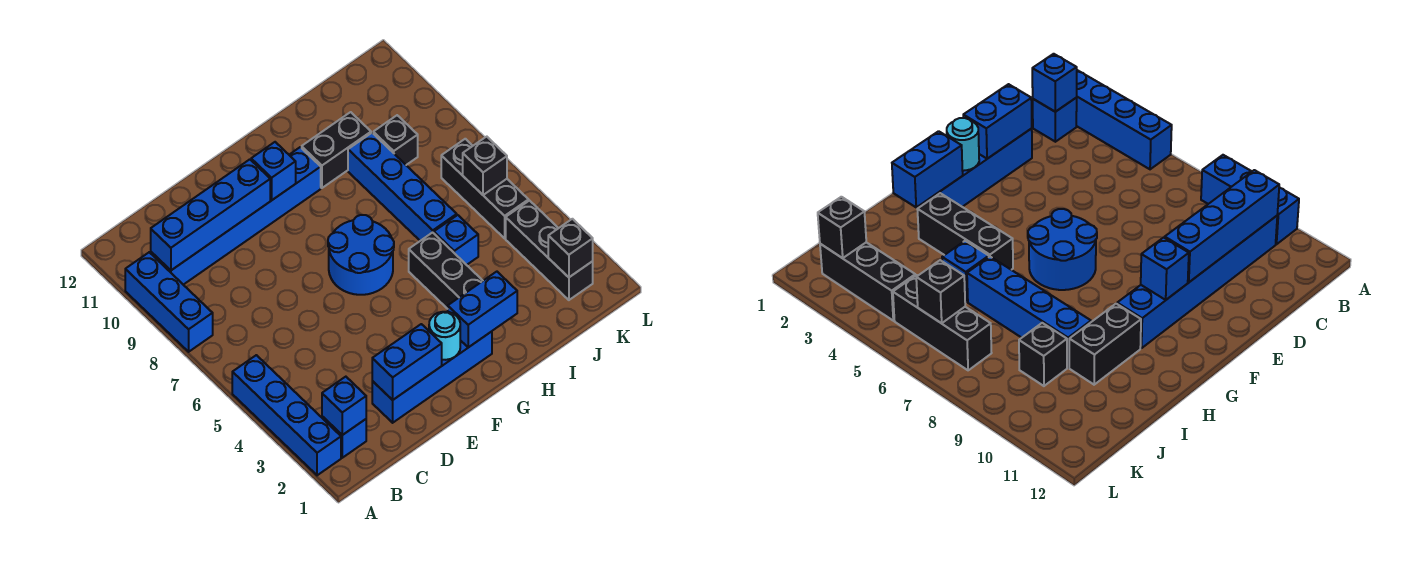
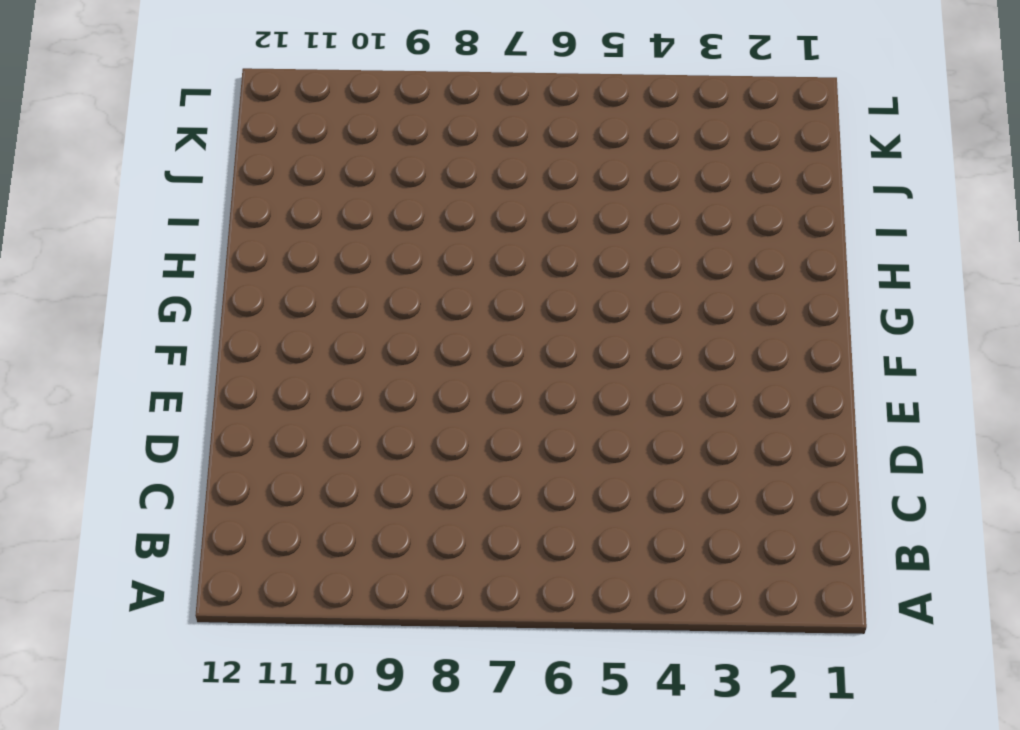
none -> blue brick A2:A5 level 1
none -> blue brick A8:A10 level 1
none -> blue brick B2 level 1

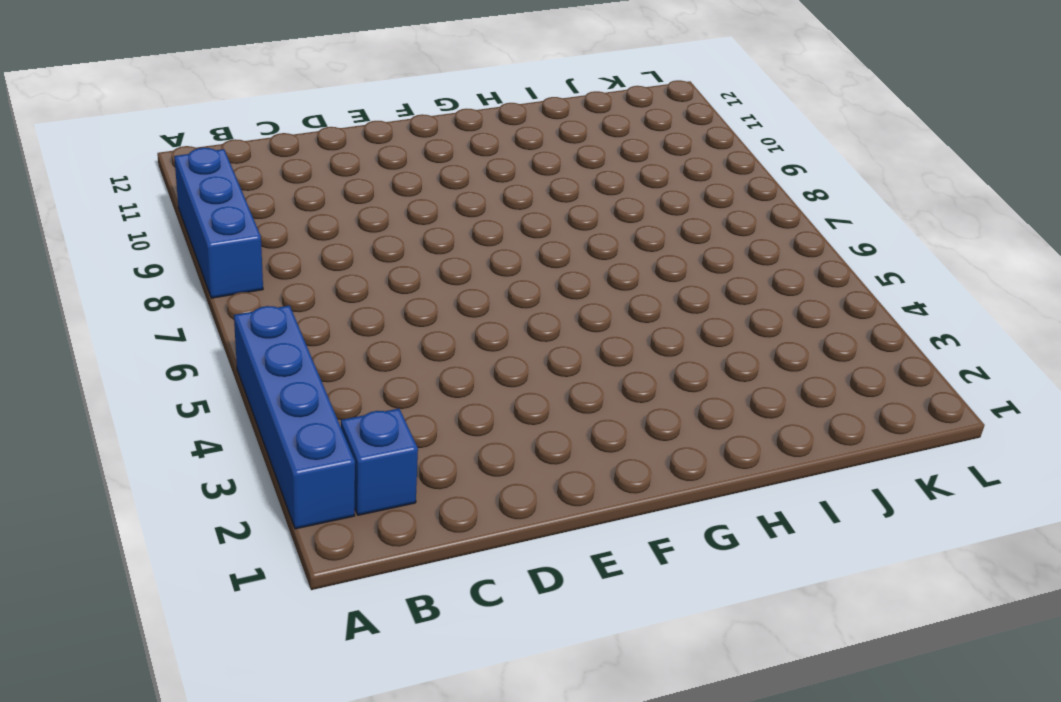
none -> blue brick B10:G10 level 1
none -> blue brick D2:G2 level 1
none -> blue round brick F6:G7 level 1

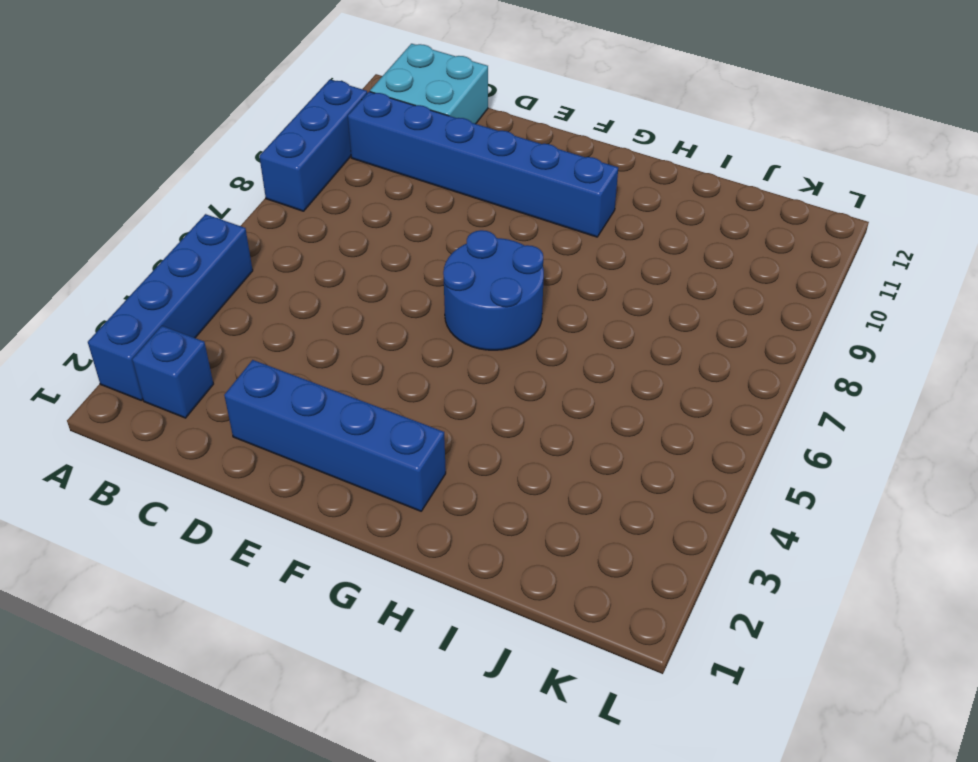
cyan brick B11:C12 level 1 -> none
none -> black brick H3:H5 level 1
none -> black brick H10:I10 level 1
none -> blue brick I5 level 1

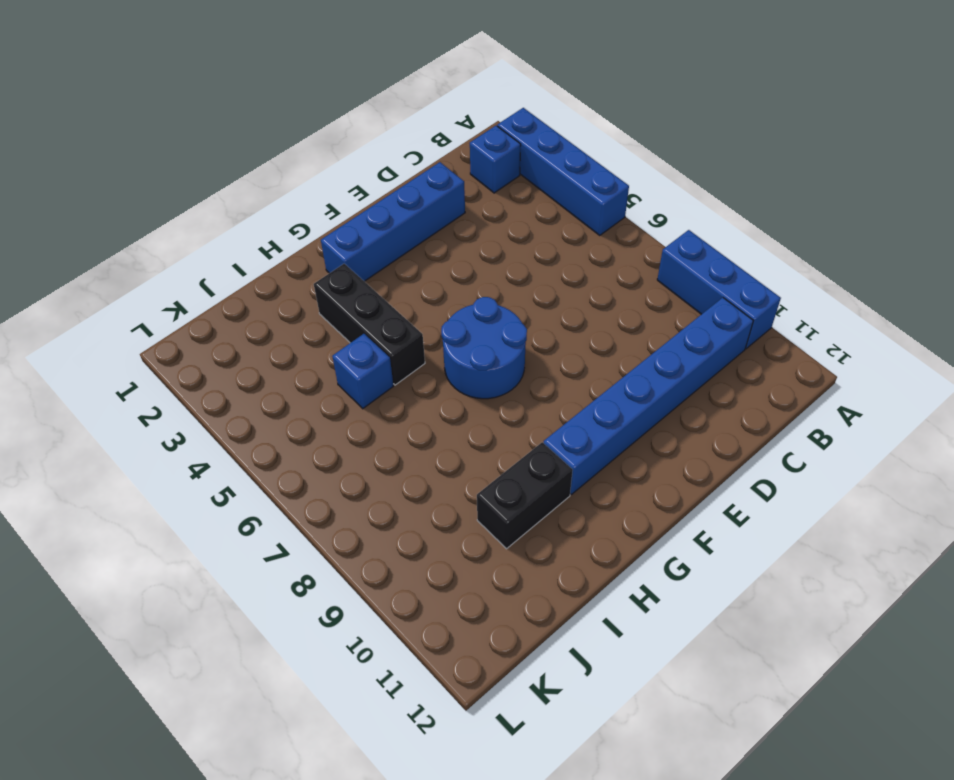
none -> blue brick I6:I9 level 1
none -> black brick J9 level 1
none -> black brick K2:K4 level 1

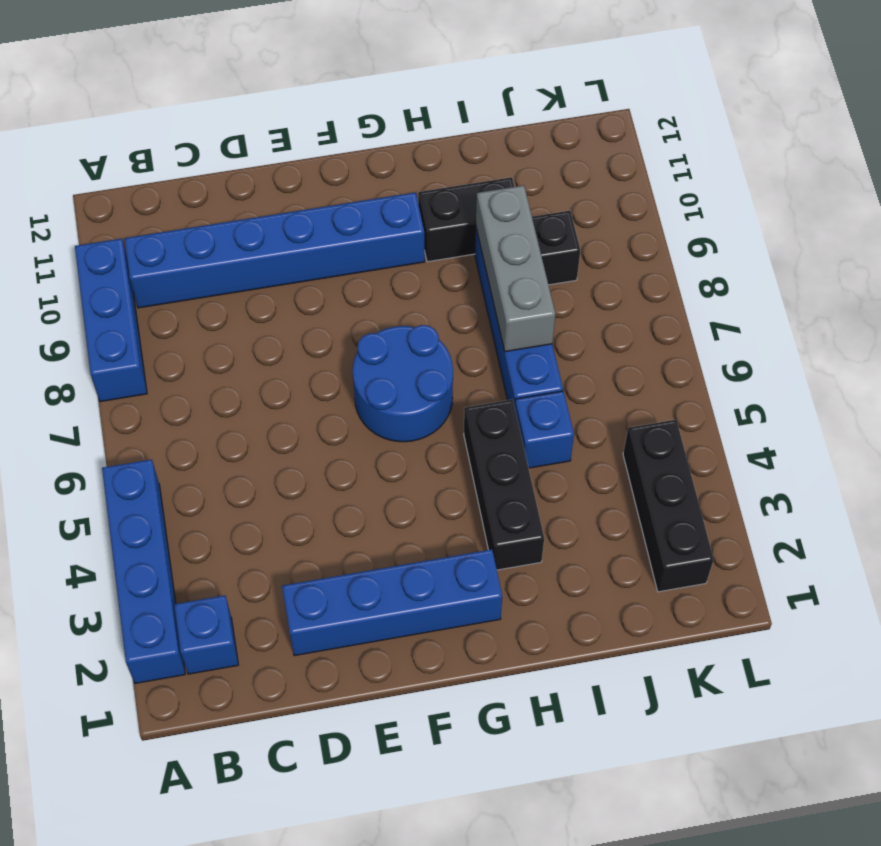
grey brick I7:I9 level 2 -> none
none -> black brick K5:K7 level 1
none -> blue brick B2 level 2
none -> blue brick B10:E10 level 2

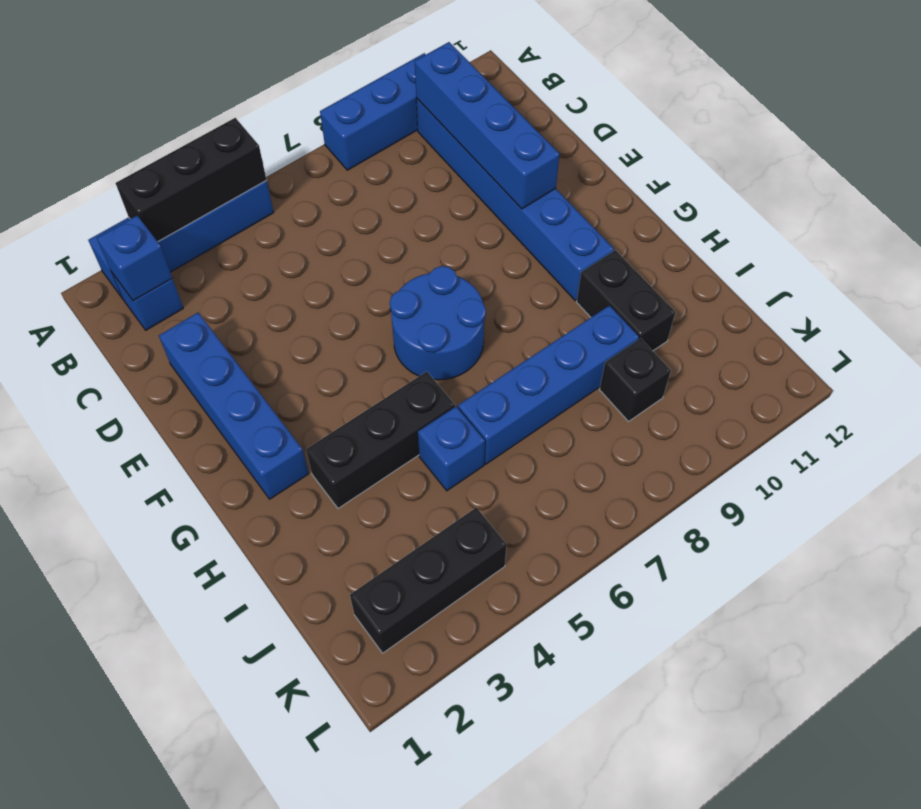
black brick A3:A5 level 2 -> black brick K5:K7 level 1
none -> blue brick D2:E2 level 2
none -> cyan round brick F2 level 2
none -> blue brick F10 level 2

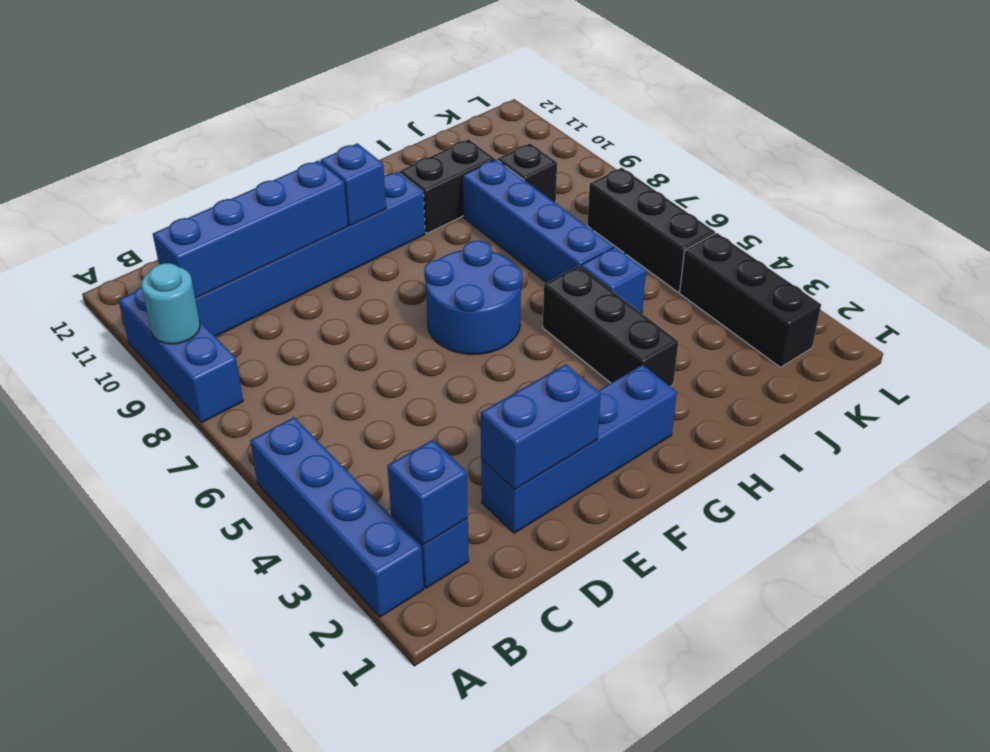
cyan round brick A9 level 2 -> cyan round brick F2 level 2
none -> blue brick G2:H2 level 2
none -> black brick K2 level 2
none -> black brick K6 level 2

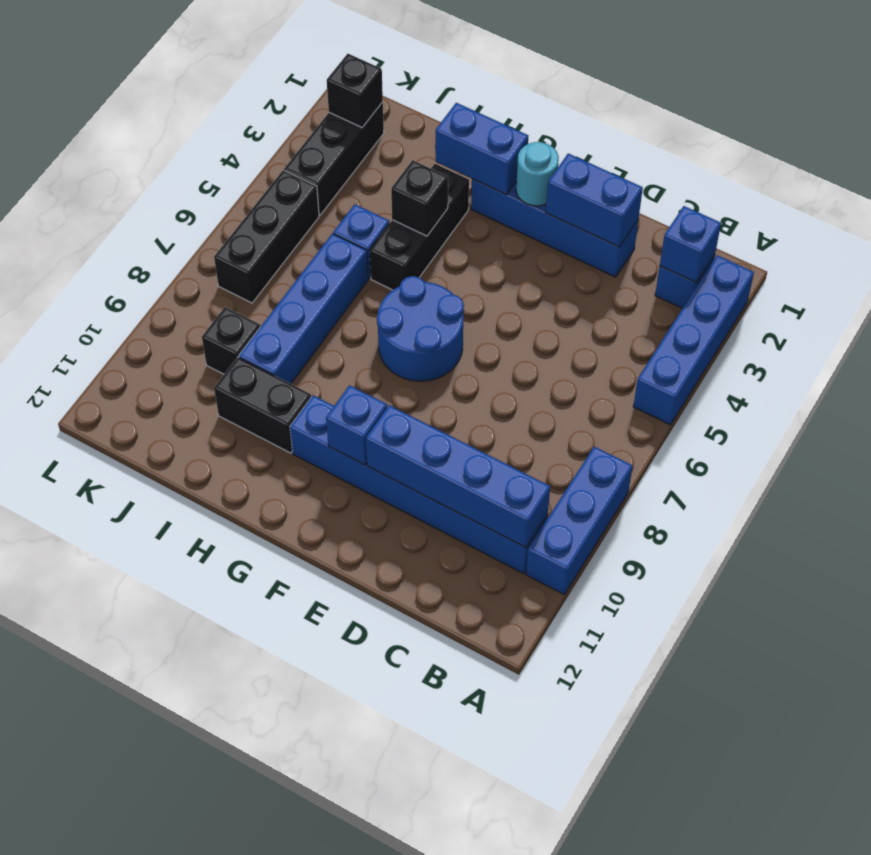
black brick H4 level 2 -> black brick K6 level 2

